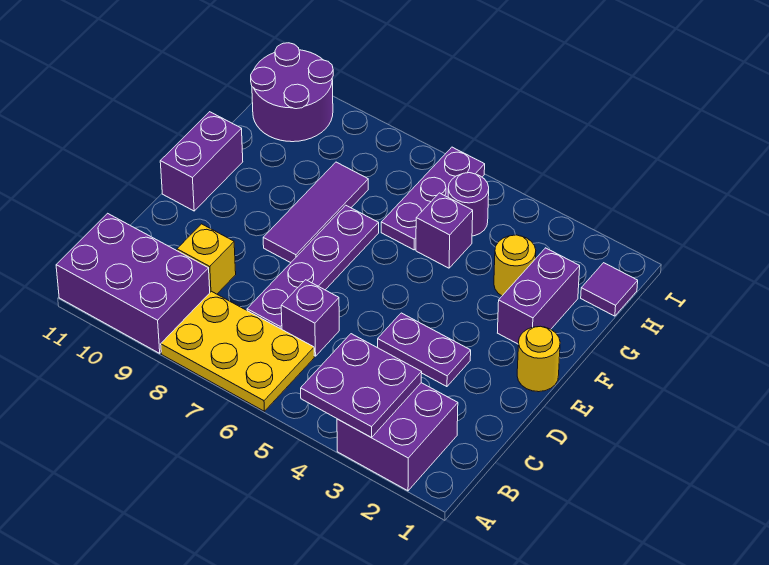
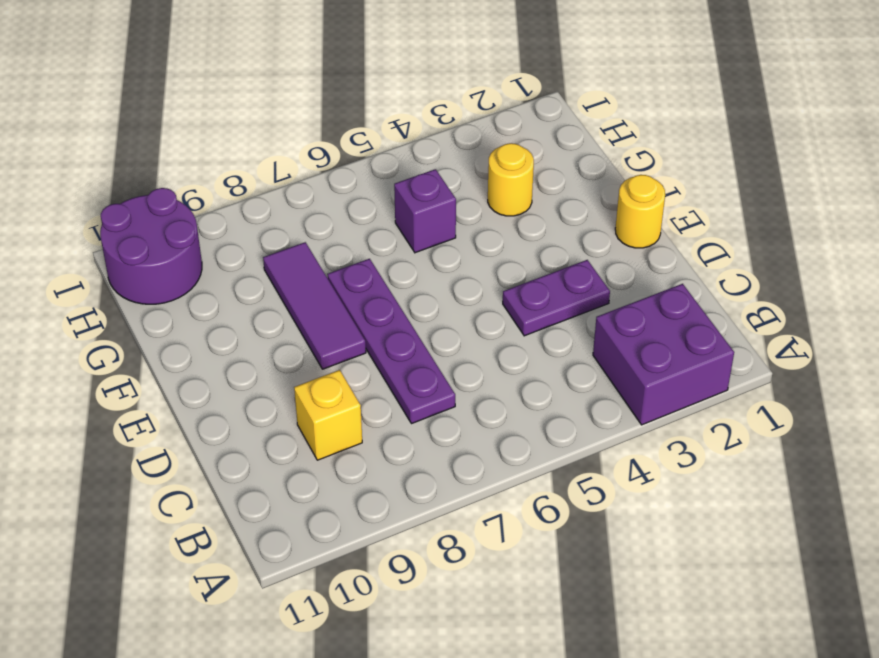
none -> yellow plate A6:B8 level 1
none -> purple brick A9:B11 level 1
none -> purple brick C6 level 1

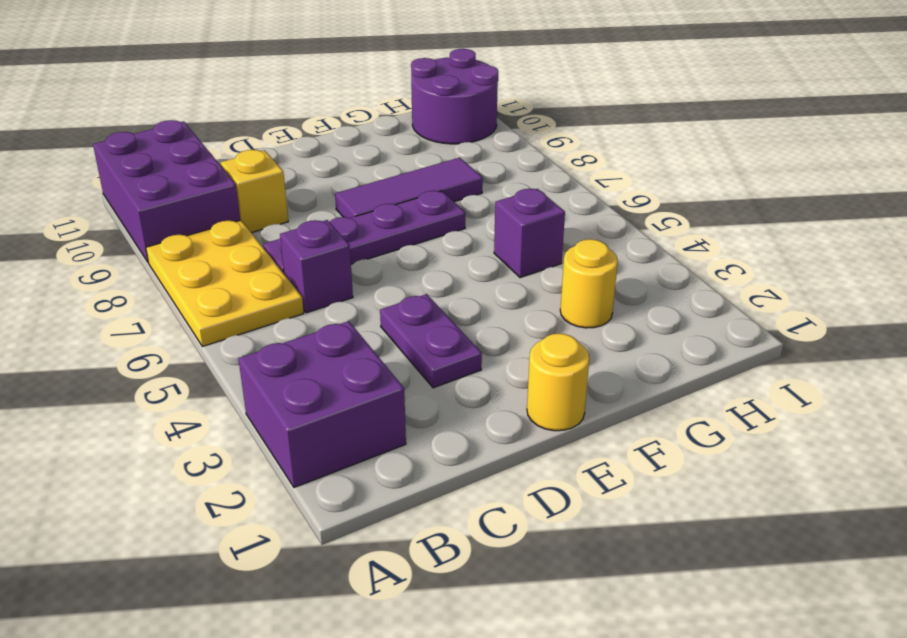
none -> purple brick E11:F11 level 1
none -> purple brick F2:G2 level 1
none -> purple plate G6:I6 level 1

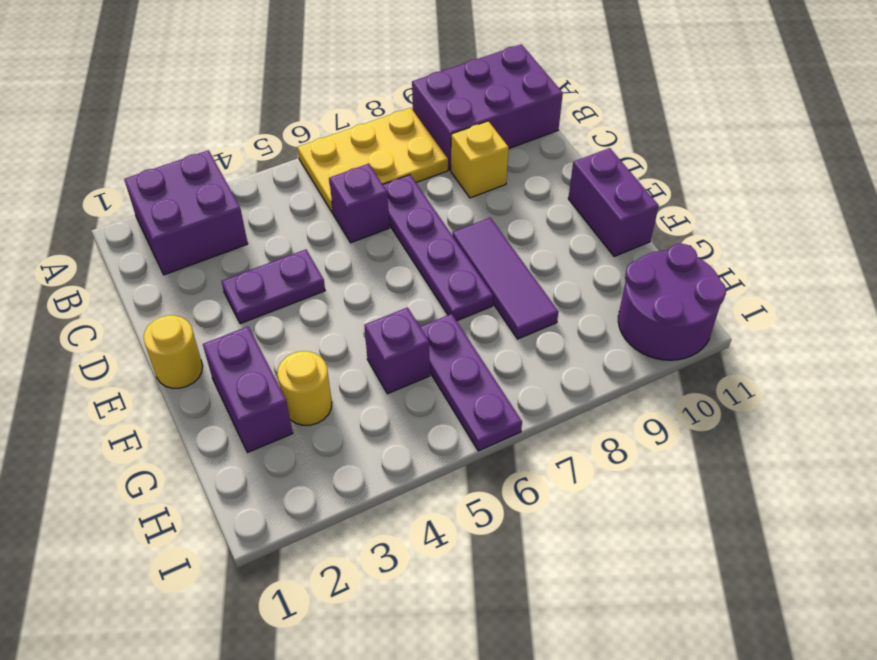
none -> purple tile H1 level 1
none -> purple round brick H5 level 1
none -> purple plate A3:B4 level 2

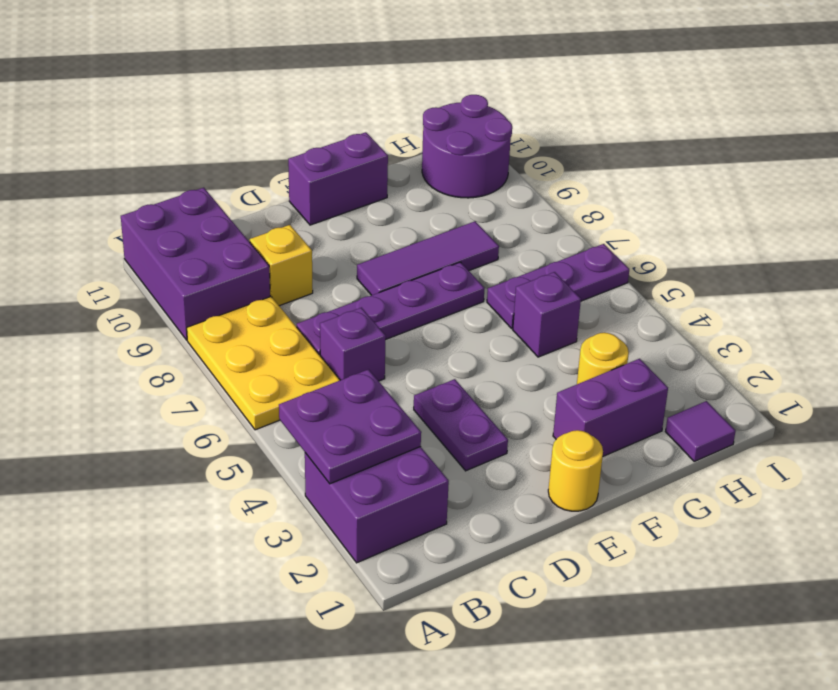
none -> purple round brick H5 level 1

